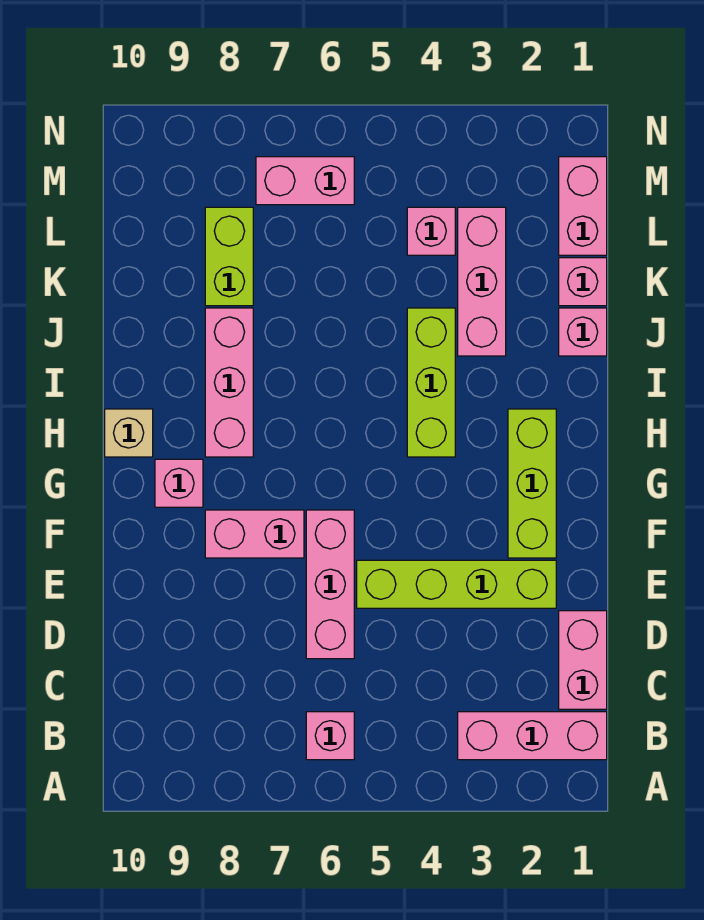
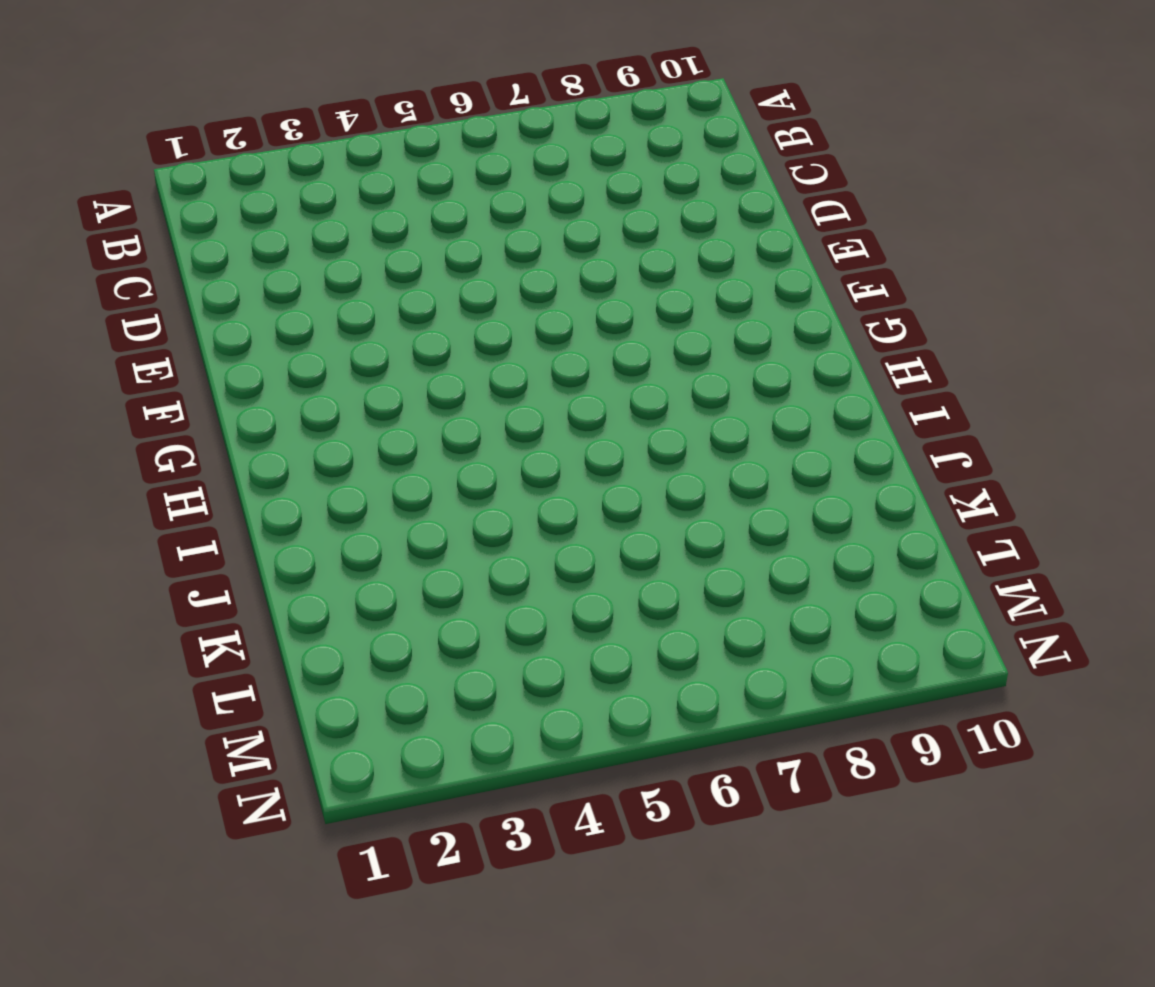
none -> pink brick B1:B3 level 1
none -> pink brick B6 level 1
none -> pink brick C1:D1 level 1

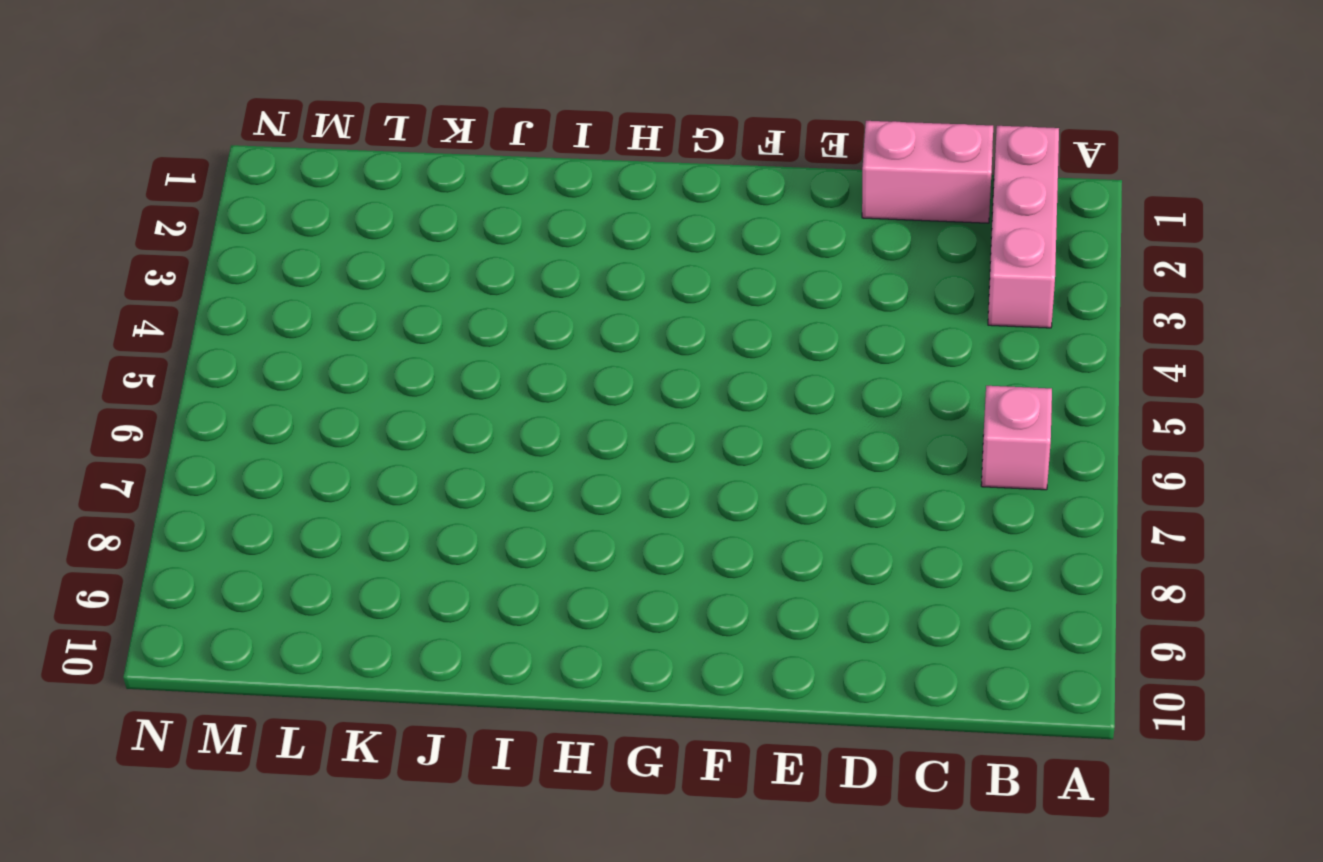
none -> pink brick D6:F6 level 1
none -> lime brick E2:E5 level 1
none -> lime brick F2:H2 level 1

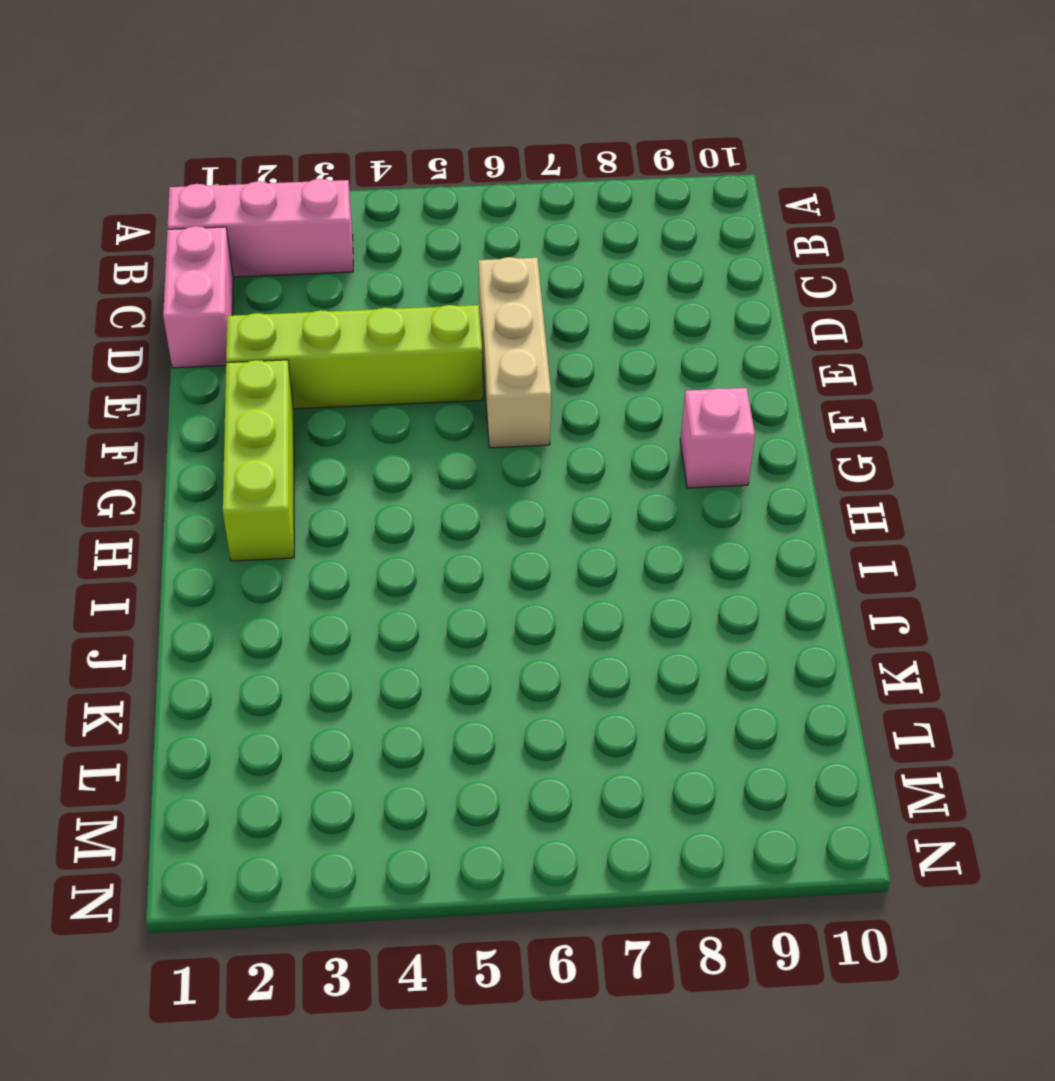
tan brick D6:F6 level 1 -> pink brick D6:F6 level 1
none -> pink brick B6 level 1
none -> pink brick F7:F8 level 1
none -> lime brick H4:J4 level 1

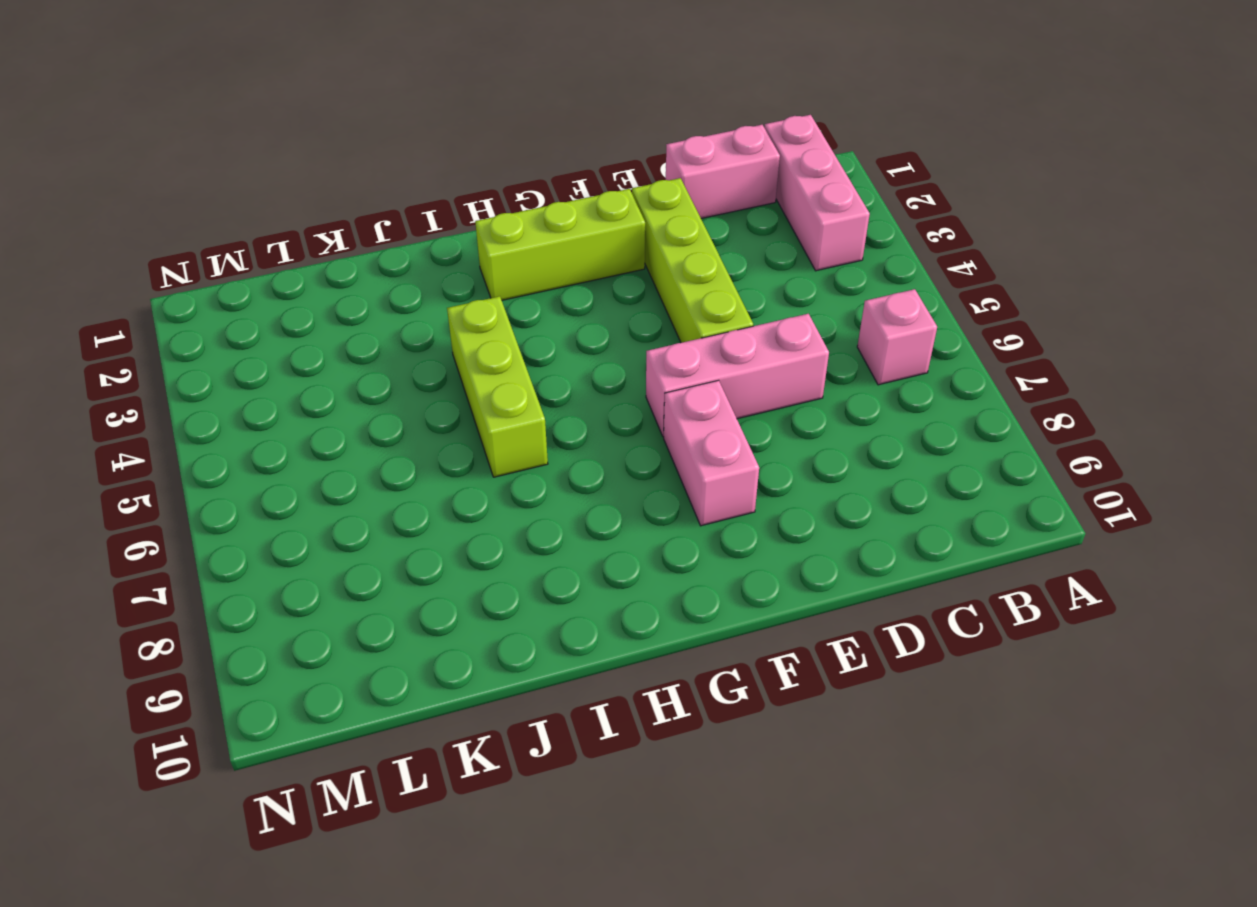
lime brick I4:I6 level 1 -> lime brick H4:J4 level 1
none -> pink brick G9 level 1
none -> pink brick H8:J8 level 1
none -> tan brick H10 level 1

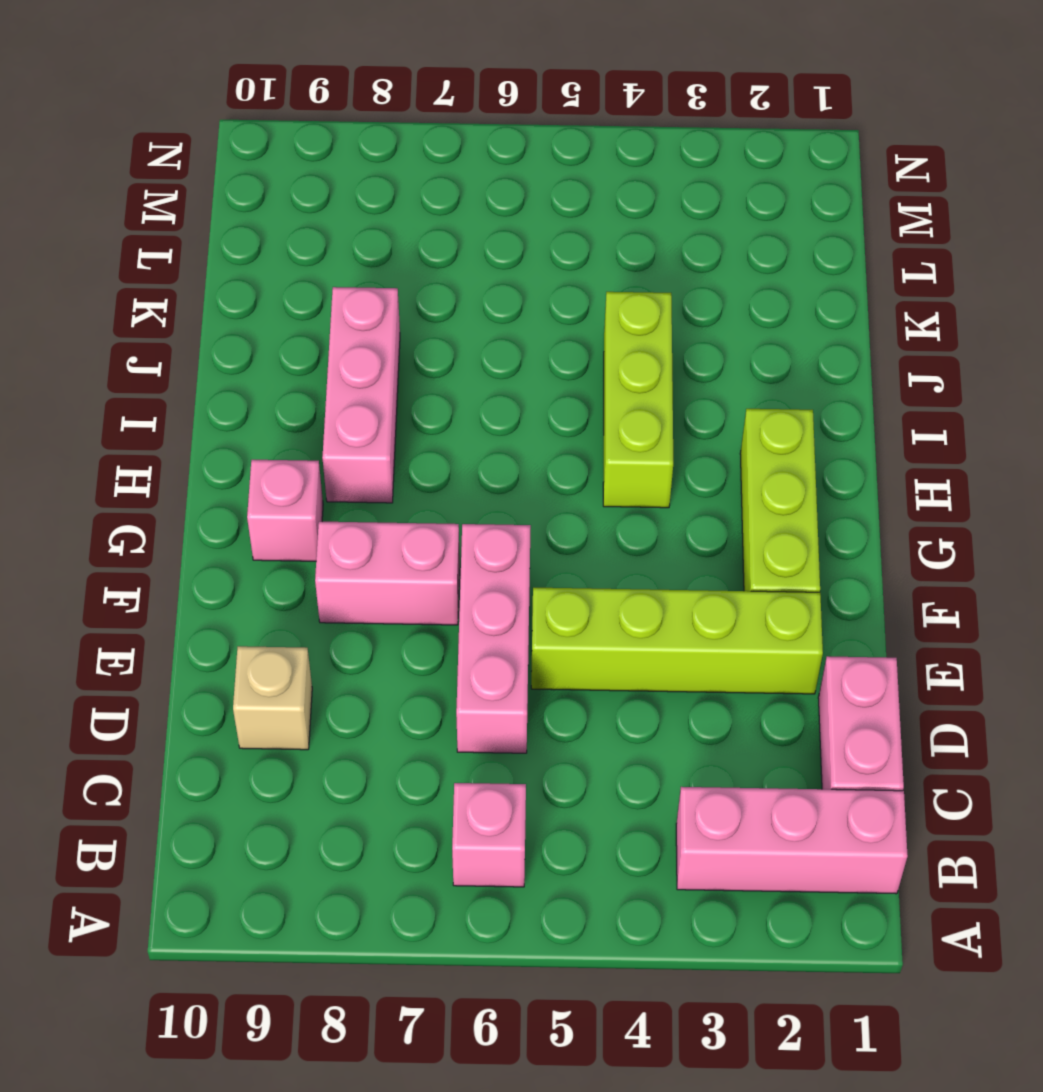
tan brick D9 level 1 -> tan brick H10 level 1
none -> pink brick J1 level 1
none -> pink brick J3:L3 level 1
none -> pink brick K1 level 1

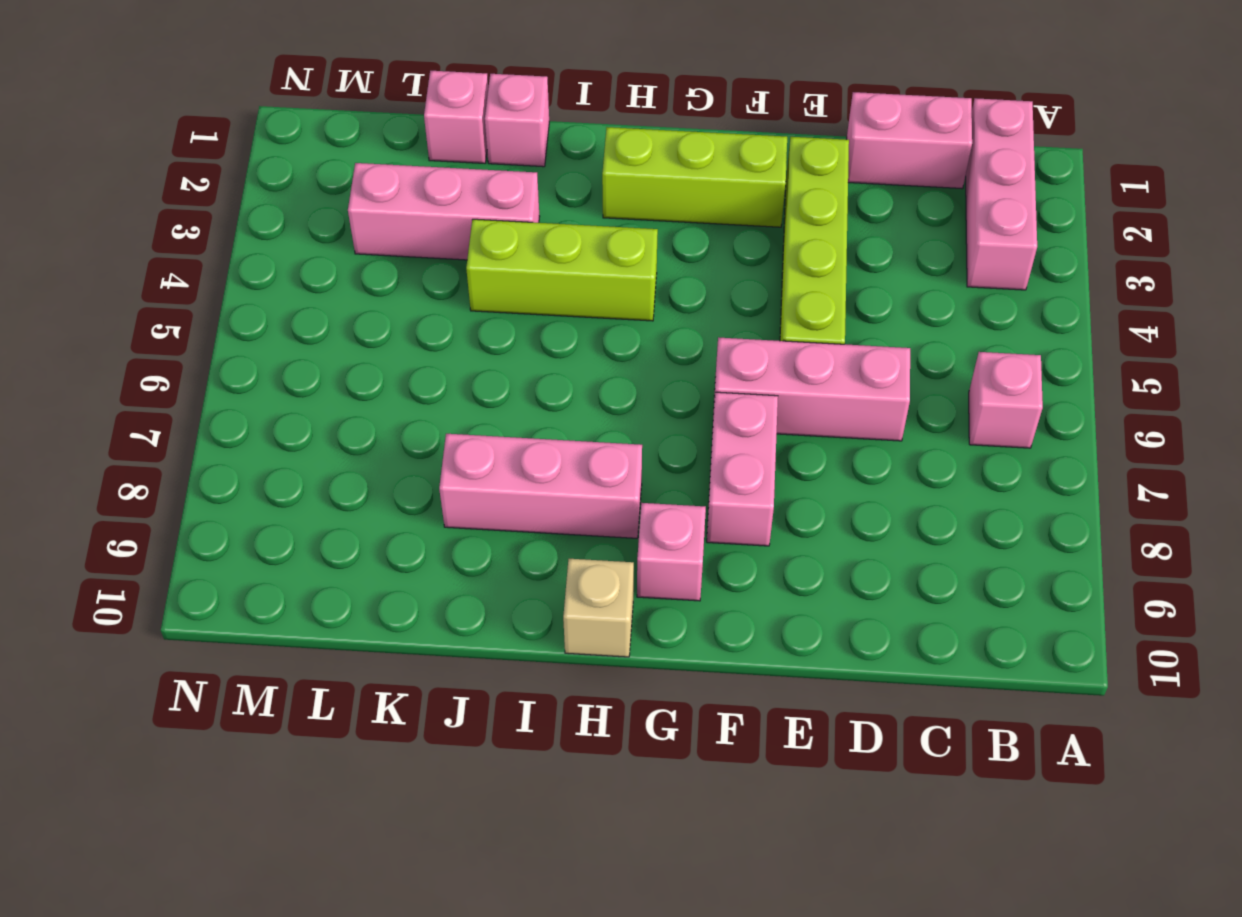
none -> lime brick K8:L8 level 1
none -> pink brick L1:M1 level 1
none -> pink brick L4 level 1

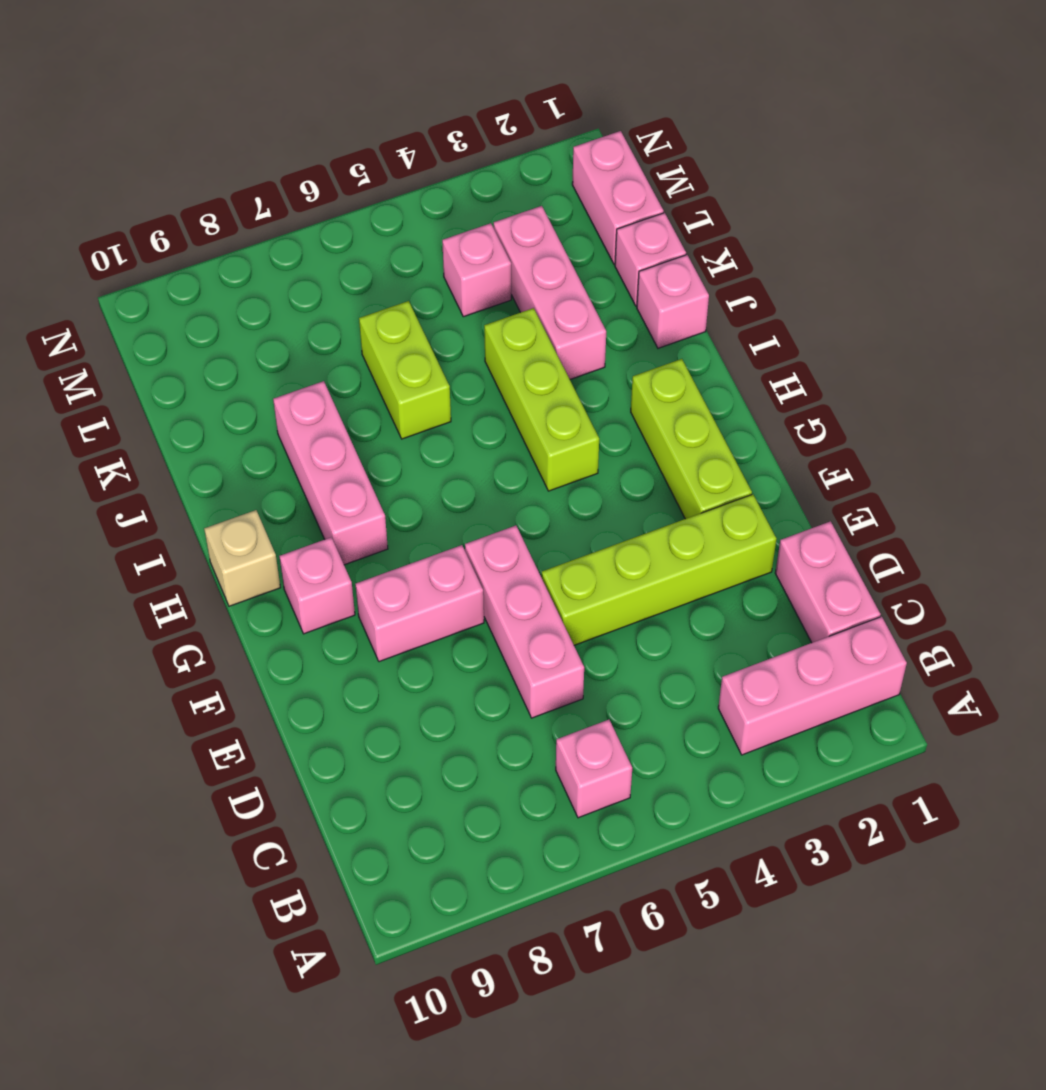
lime brick J6:K6 level 1 -> lime brick K8:L8 level 1
none -> pink brick M6:M7 level 1

